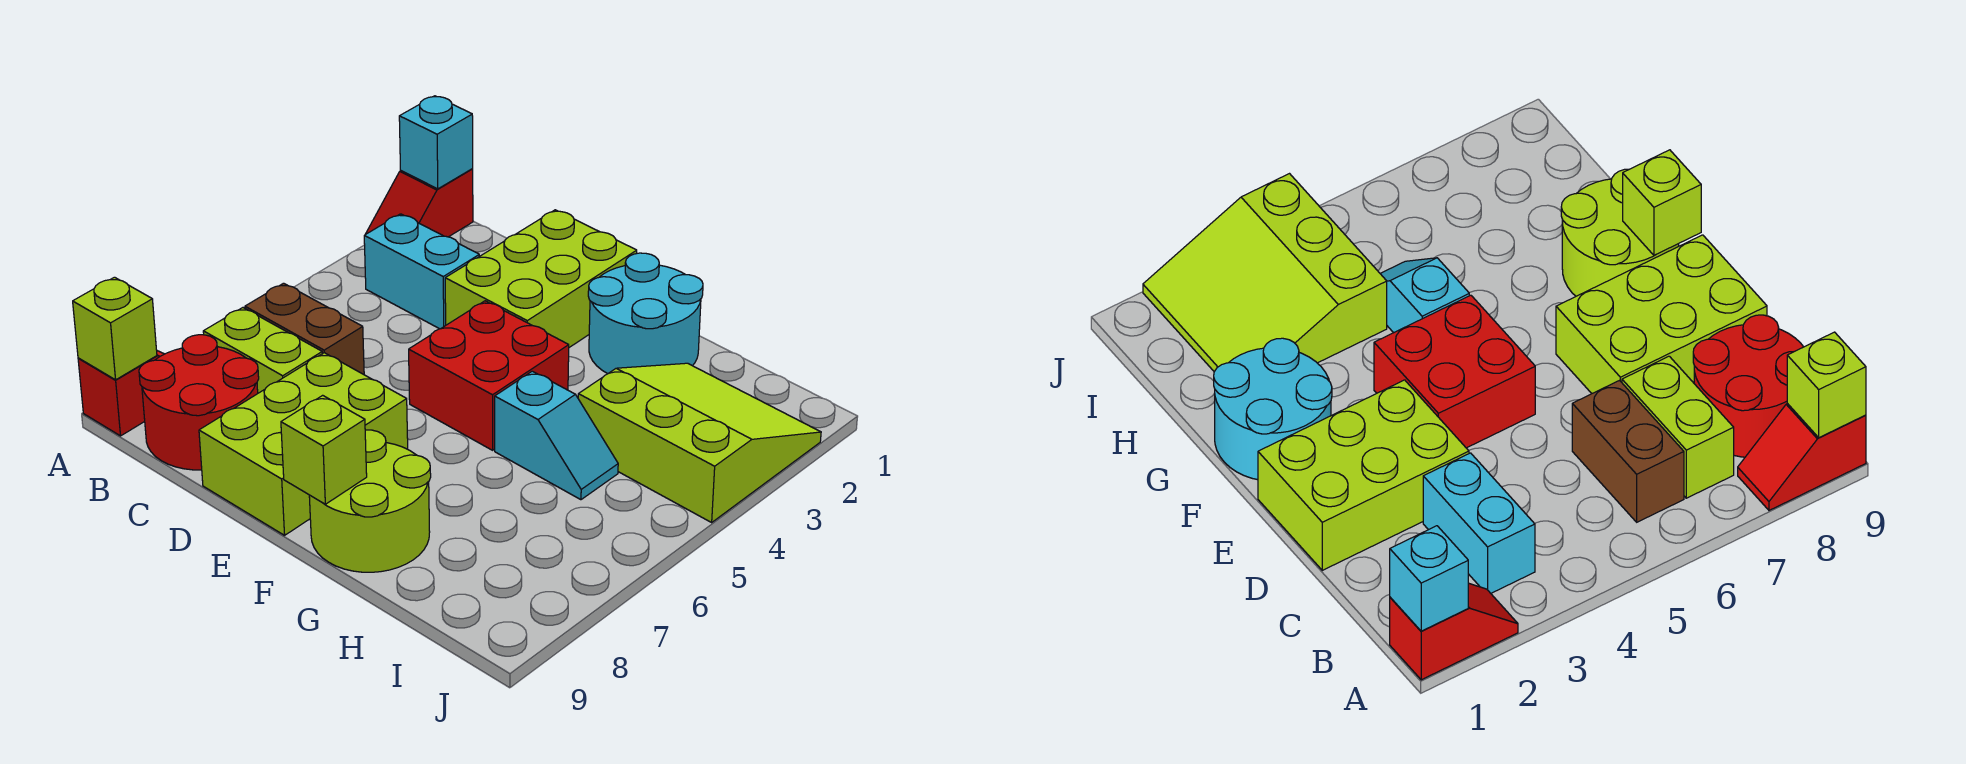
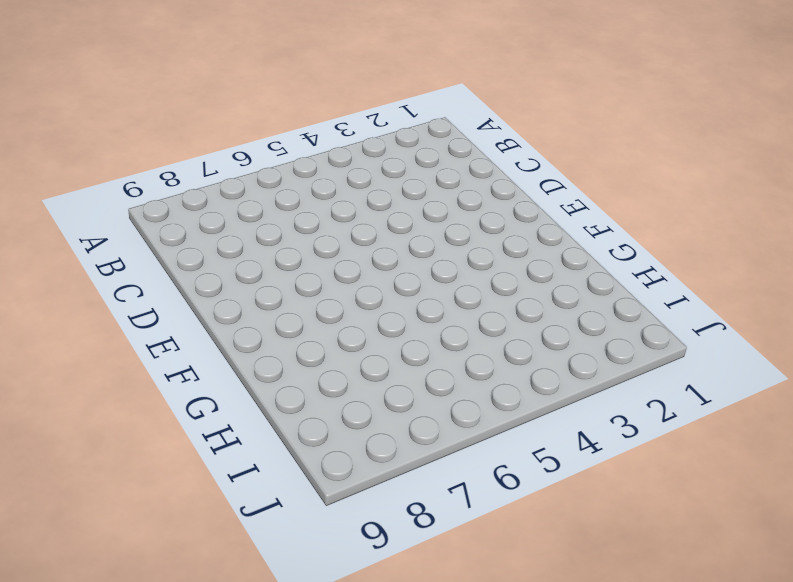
none -> red slope A1:A2 level 1 top 1
none -> red slope A8:A9 level 1 top 9
none -> cyan brick B3:C3 level 1

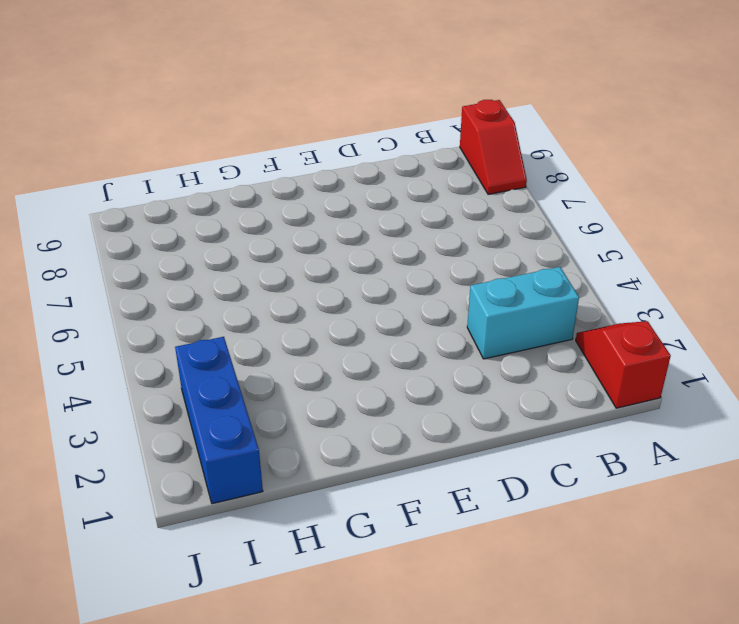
blue brick I1:I3 level 1 -> lime slope H2:J4 level 1 top 4
none -> brown brick B6:C6 level 1
none -> lime brick B7:C7 level 1
none -> red round brick B8:C9 level 1

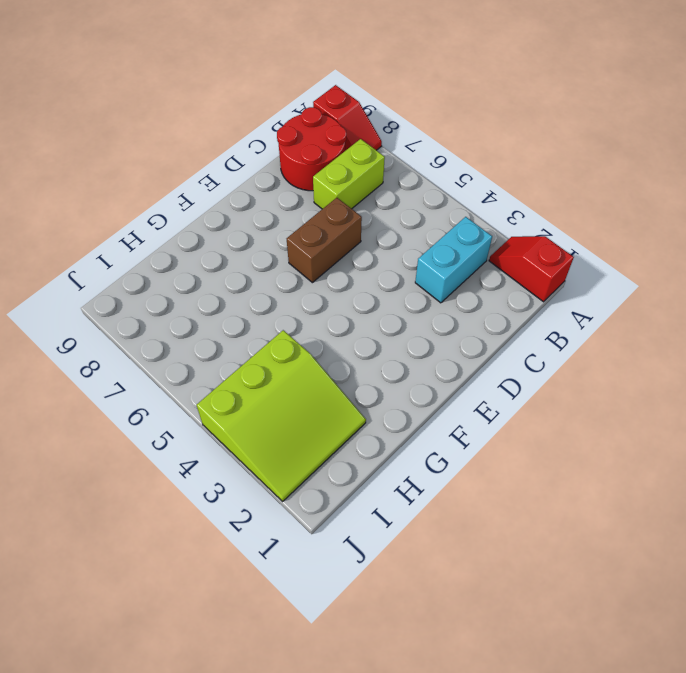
brown brick D6:E6 level 1 -> brown brick B6:C6 level 1
none -> lime brick D1:E3 level 1
none -> lime brick D7:E9 level 1
none -> red brick E4:F5 level 1

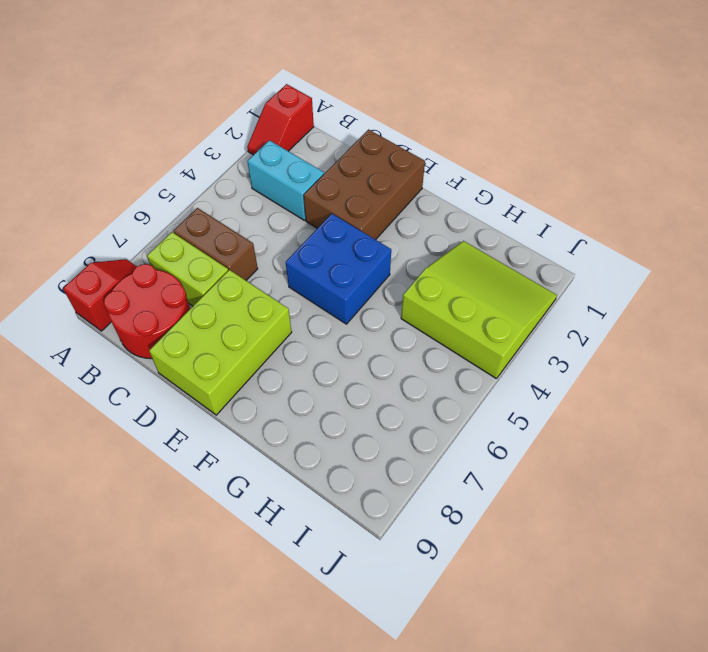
brown brick D1:E3 level 1 -> lime brick D1:E3 level 1
blue brick E4:F5 level 1 -> red brick E4:F5 level 1
none -> cyan round brick F1:G2 level 1
none -> lime round brick F8:G9 level 1
none -> cyan slope G5:H5 level 1 top G

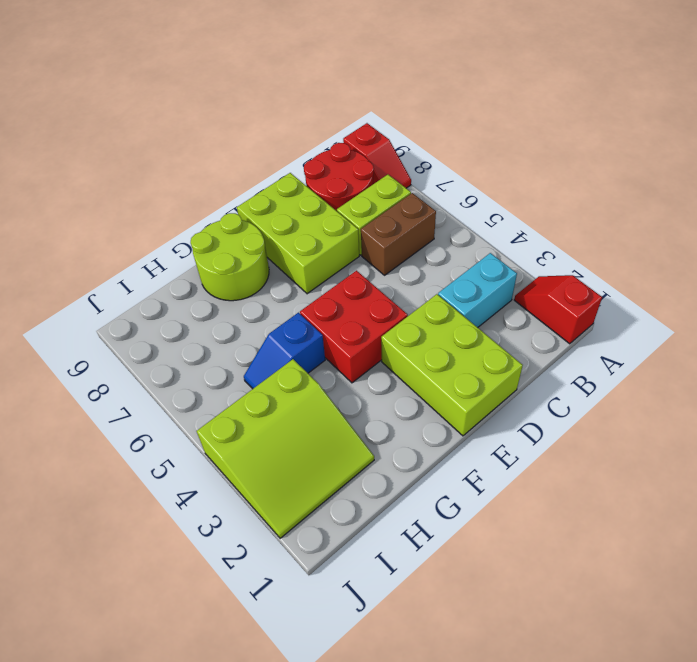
blue slope G5:H5 level 1 top G -> cyan slope G5:H5 level 1 top G
none -> cyan round brick F1:G2 level 1
none -> cyan brick A1 level 2
none -> lime brick A9 level 2

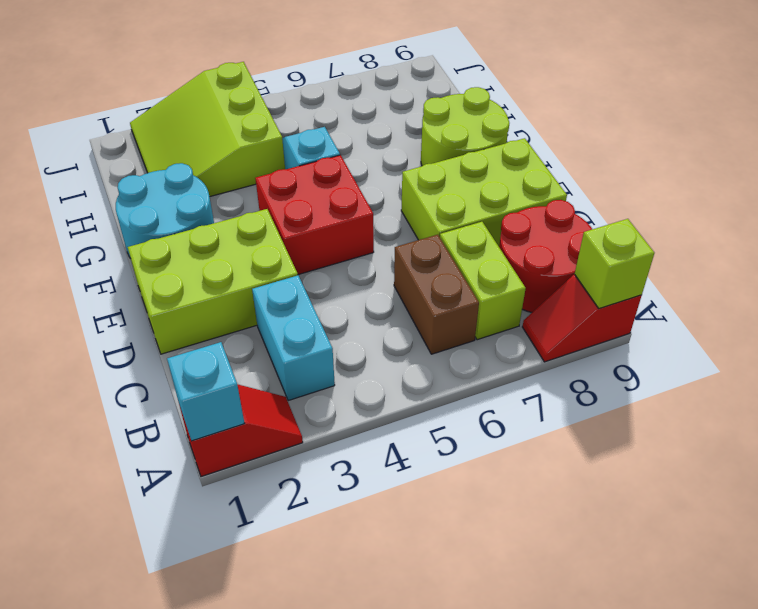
none -> lime brick F9 level 2

